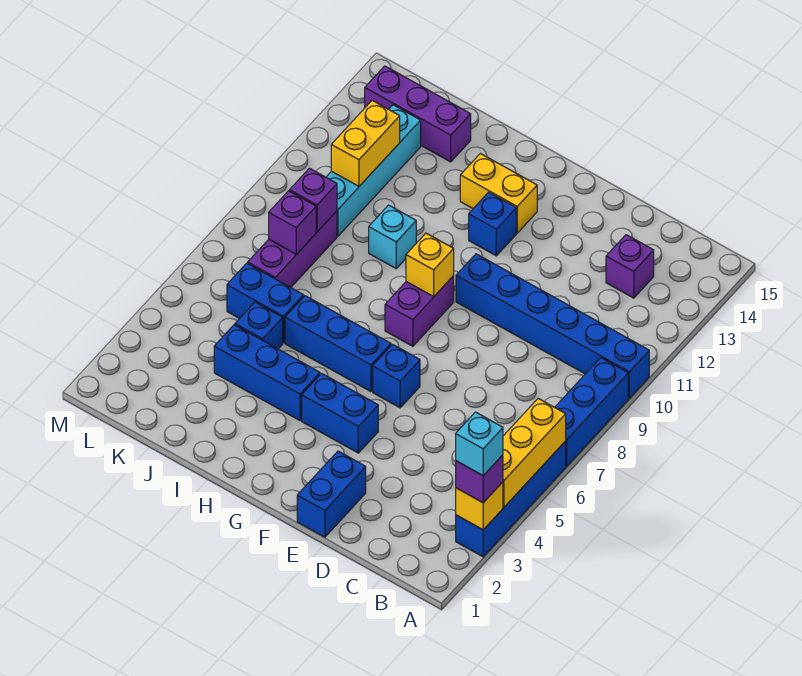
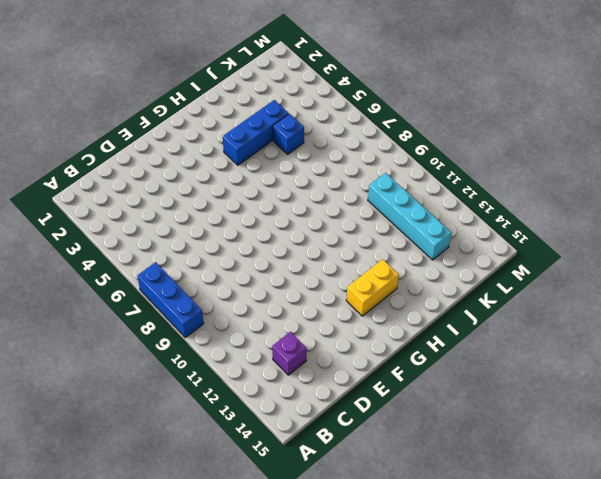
none -> blue brick A3:A6 level 1
none -> blue brick A10:F10 level 1
none -> blue brick E1:E2 level 1

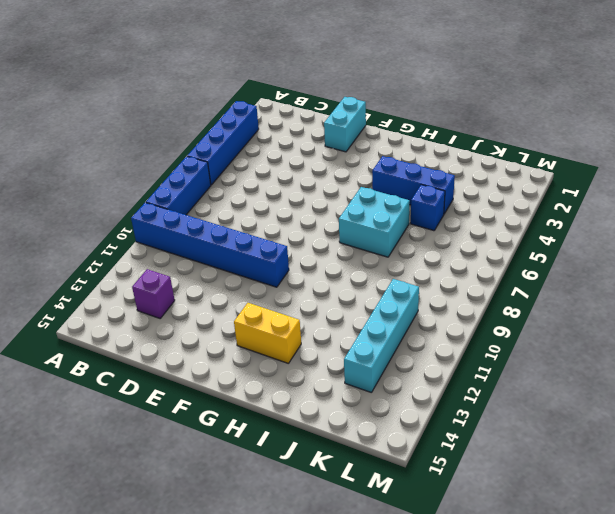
cyan brick E1:E2 level 1 -> blue brick E1:E2 level 1
cyan brick H6:I7 level 1 -> blue brick G6:I6 level 1
none -> blue brick F4:G4 level 1
none -> blue brick F6 level 1
none -> purple brick G8:G9 level 1

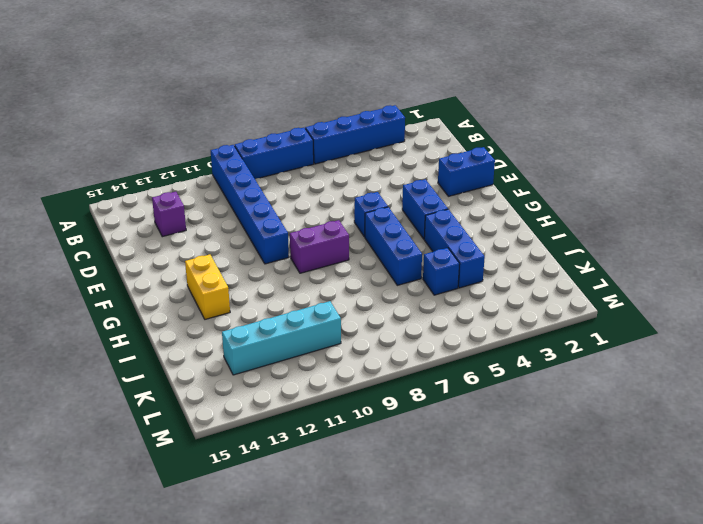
none -> blue brick G12 level 1
none -> cyan brick I10 level 1
none -> blue brick J6:K6 level 1

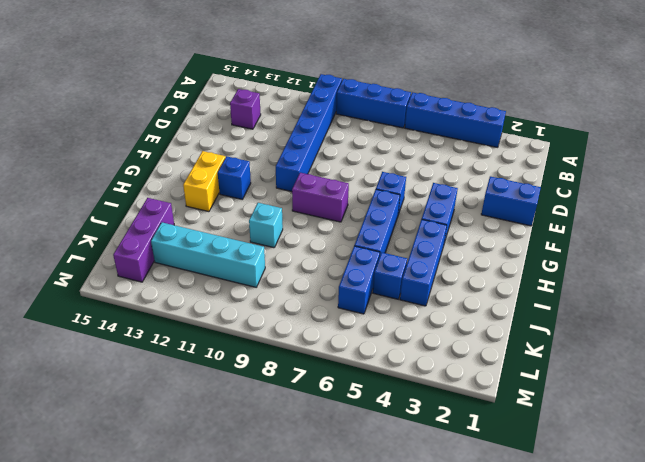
none -> purple brick K7:K9 level 1
none -> yellow brick A3 level 2
none -> yellow brick A4:A6 level 2

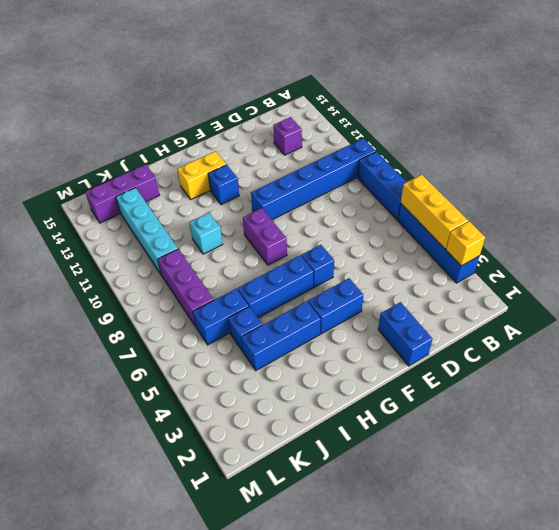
none -> yellow brick G9 level 2
none -> purple brick K8 level 2
none -> purple brick K9 level 2

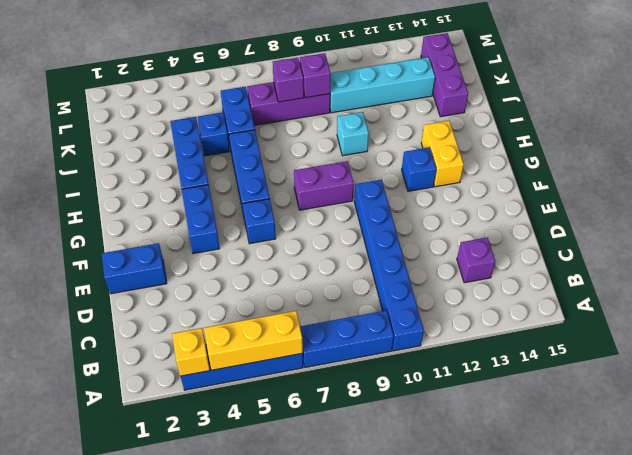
none -> yellow brick G9 level 2
none -> yellow brick K11:K12 level 2
none -> purple brick A3 level 3

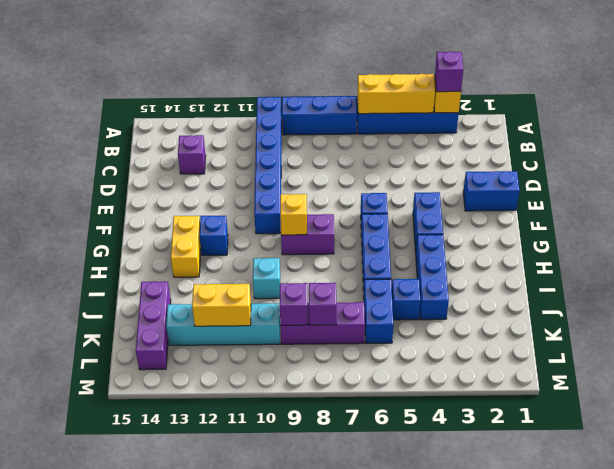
none -> cyan brick A3 level 4

